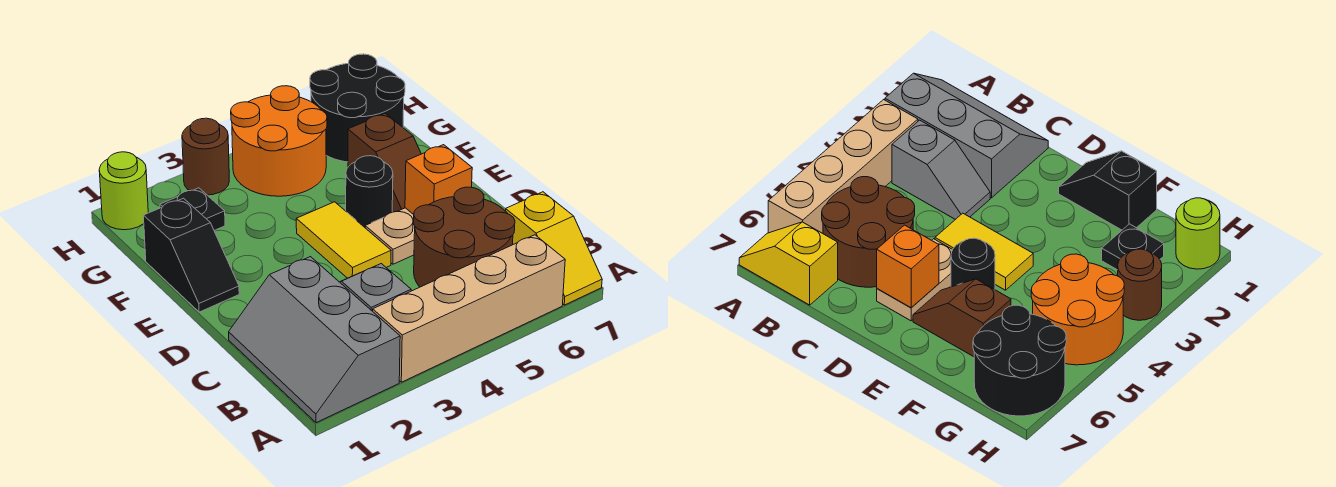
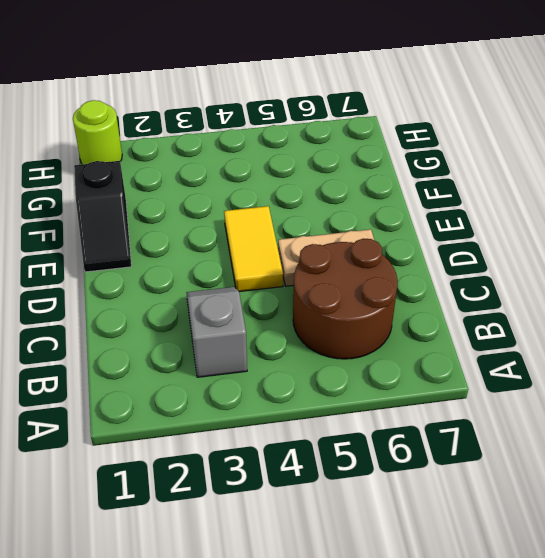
none -> grey slope A1:C2 level 1 top 2
none -> tan brick A3:A6 level 1
none -> yellow slope A7:B7 level 1 top B

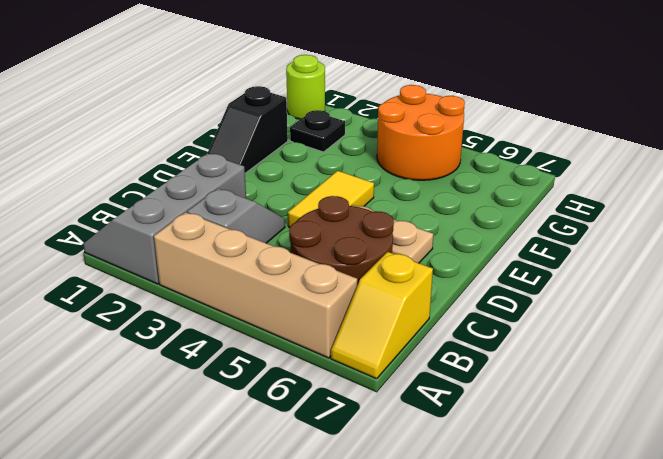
none -> black round brick E5 level 1
none -> brown slope E6:F6 level 1 top F
none -> black round brick G6:H7 level 1

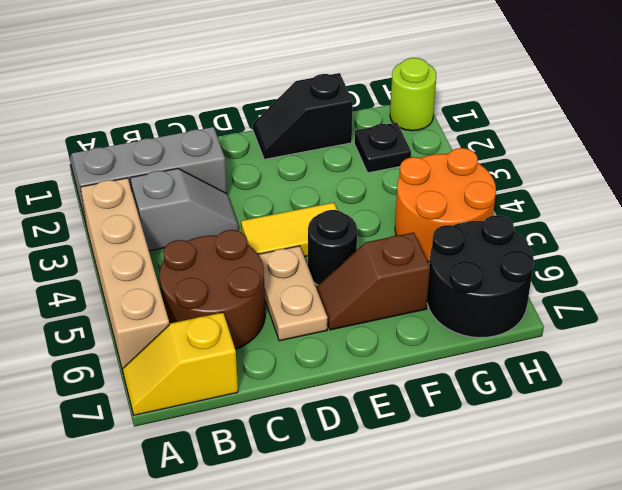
none -> brown round brick H3 level 1
none -> orange brick D6 level 2

